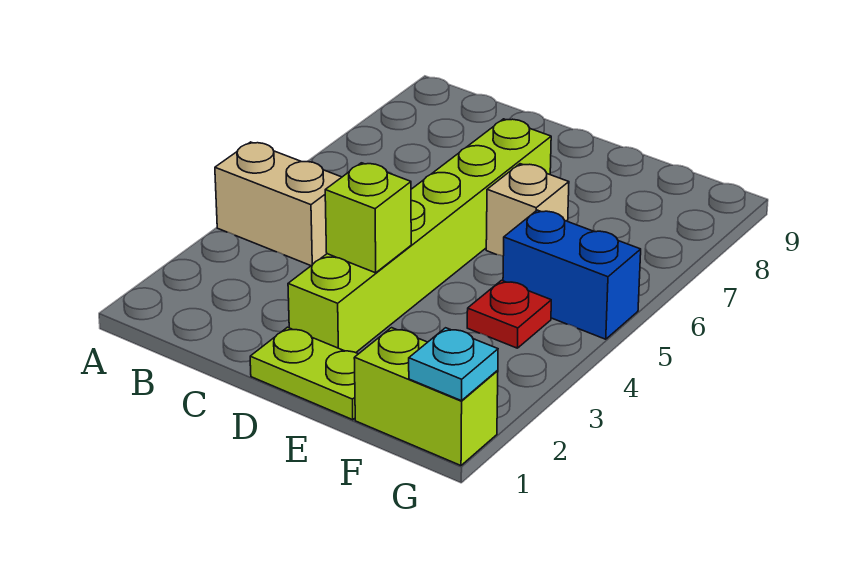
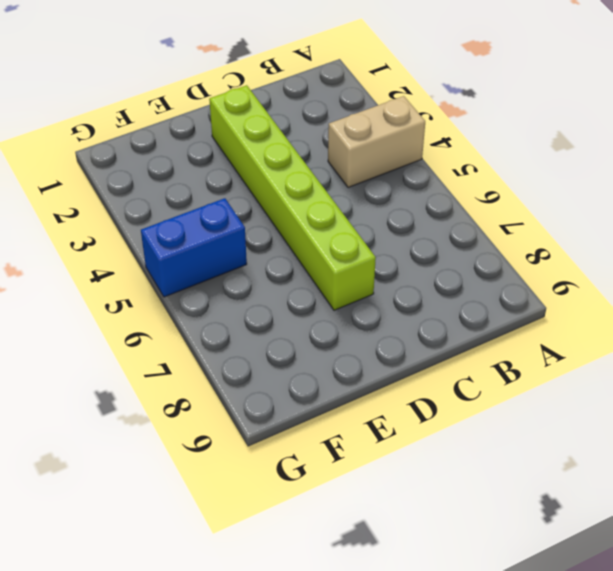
none -> lime plate D1:E1 level 1
none -> tan brick E6 level 1

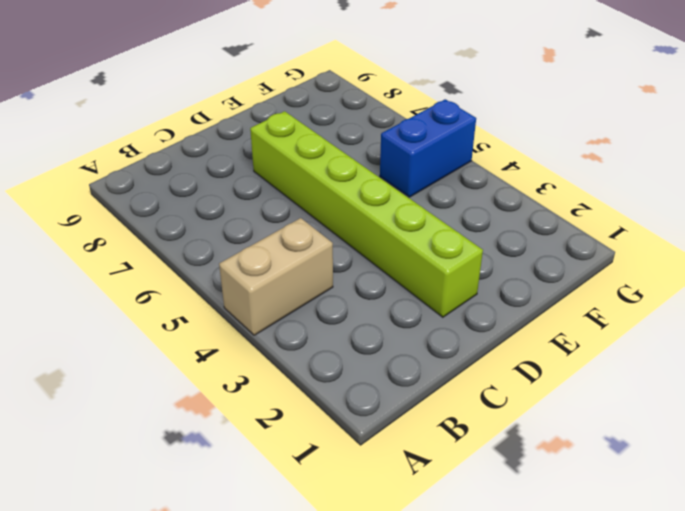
none -> lime plate D1:E1 level 1
none -> tan brick E6 level 1

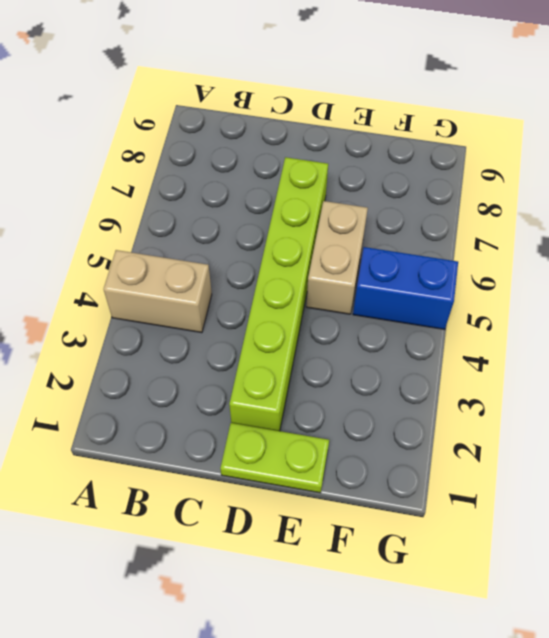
tan brick E5:E6 level 1 -> tan brick E6 level 1
none -> lime brick F1:G1 level 1
none -> red plate F4 level 1

